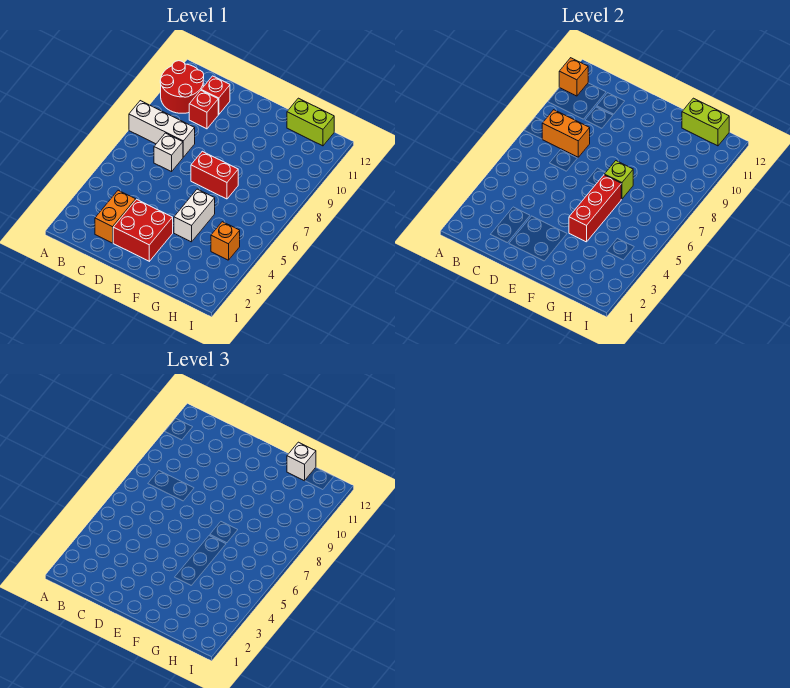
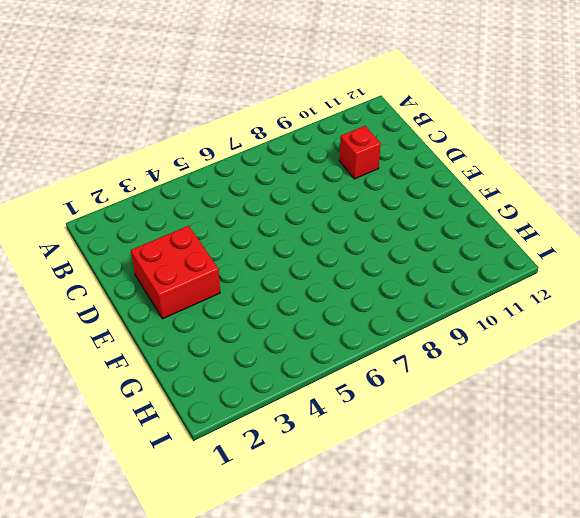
none -> white brick A8:C8 level 1
none -> red round brick A10:B11 level 1
none -> orange brick C2:C3 level 1

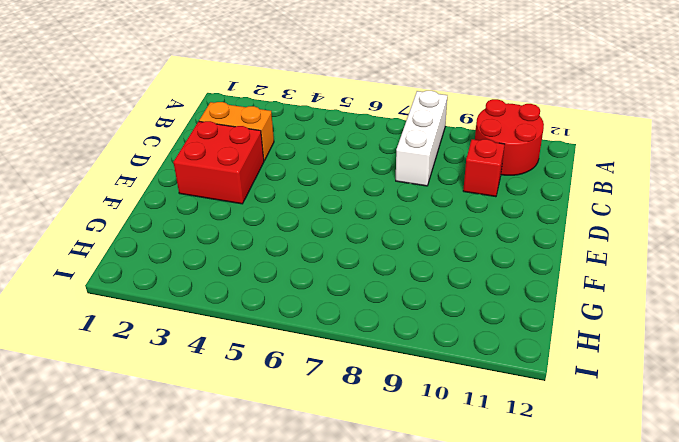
none -> white brick C7 level 1
none -> red brick C11 level 1
none -> red brick E7:F7 level 1

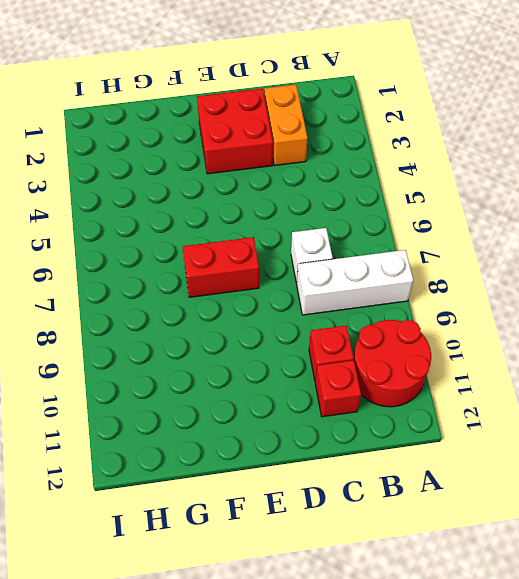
none -> white brick F4:F5 level 1
none -> lime brick G12:H12 level 1
none -> orange brick H4 level 1

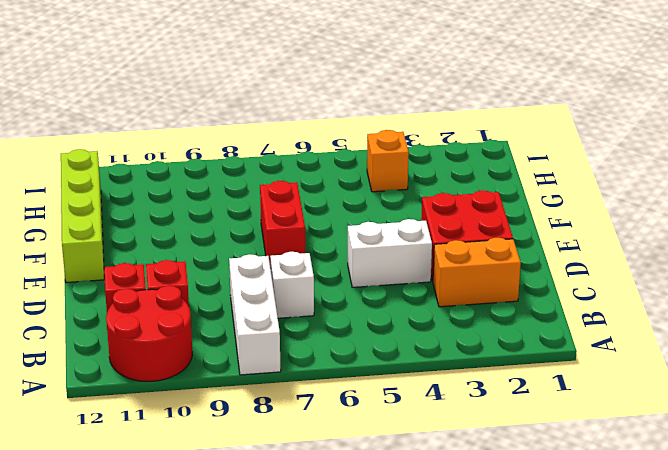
white brick D4:D5 level 1 -> white brick F4:F5 level 1
lime brick E12:H12 level 1 -> lime brick G12:H12 level 1
none -> orange brick A11 level 2
none -> orange brick B8:C8 level 2
none -> red brick F4:F6 level 2

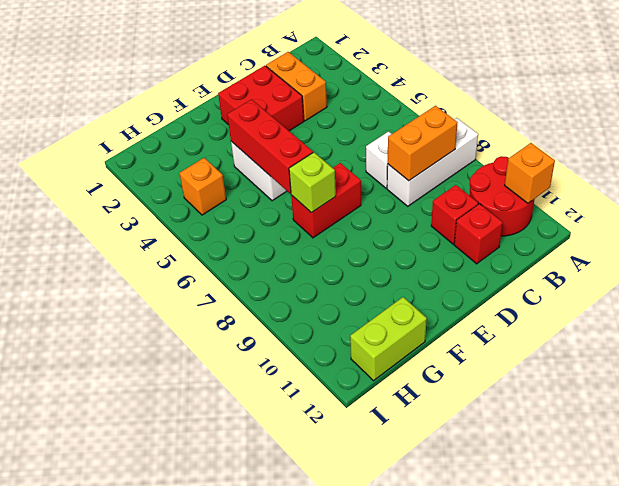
none -> lime brick G12:H12 level 2
none -> white brick G12 level 3

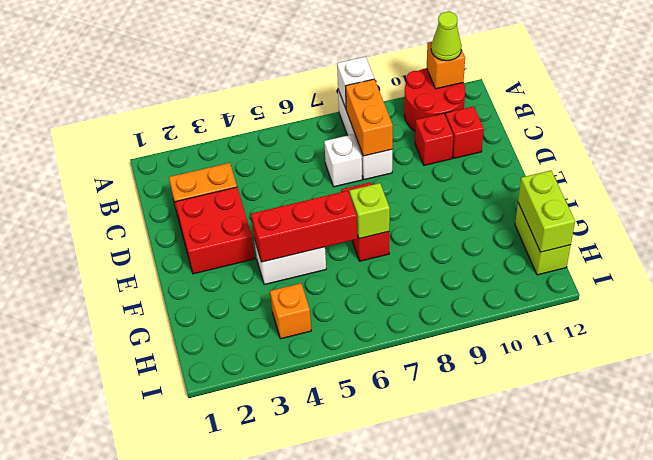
white brick A8 level 2 -> white brick G12 level 3
lime cone A11 level 3 -> none

